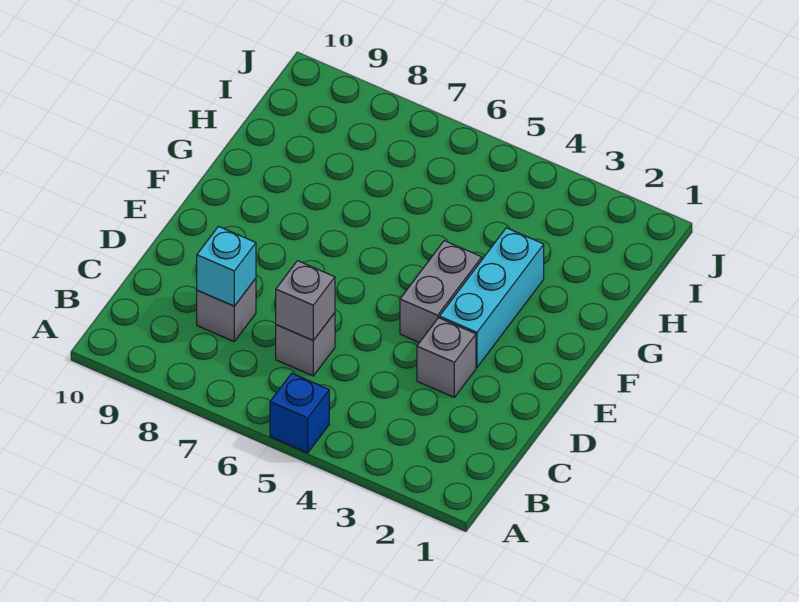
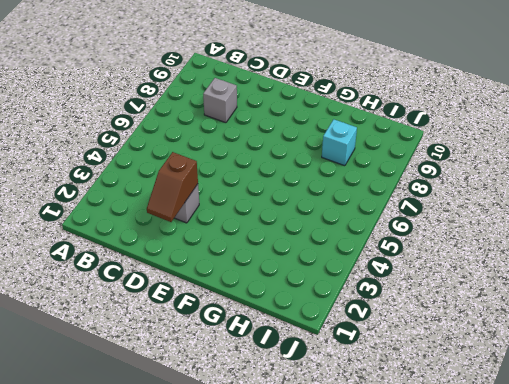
brown slope D2:D3 level 2 top 3 -> none
cyan brick H8 level 1 -> cyan brick C8 level 2
none -> blue brick A5 level 1
none -> grey brick C6 level 1

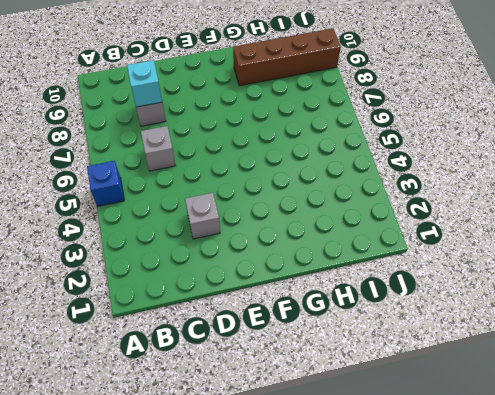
brown brick G9:J9 level 1 -> none
none -> cyan brick E3:G3 level 1
none -> grey brick E4:F4 level 1

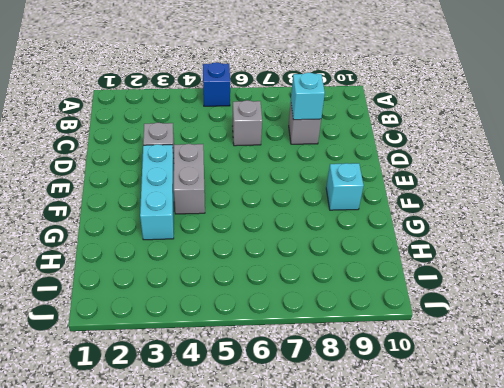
cyan brick F9 level 1 -> none
none -> grey brick C6 level 2

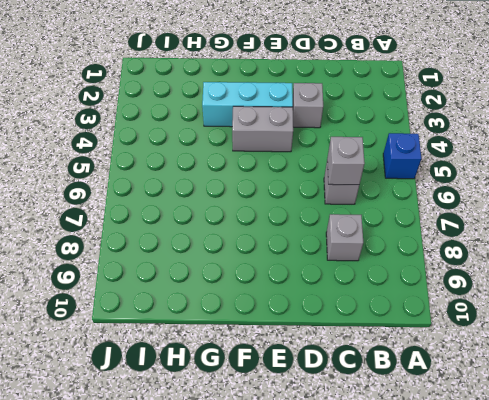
none -> cyan brick C8 level 2

